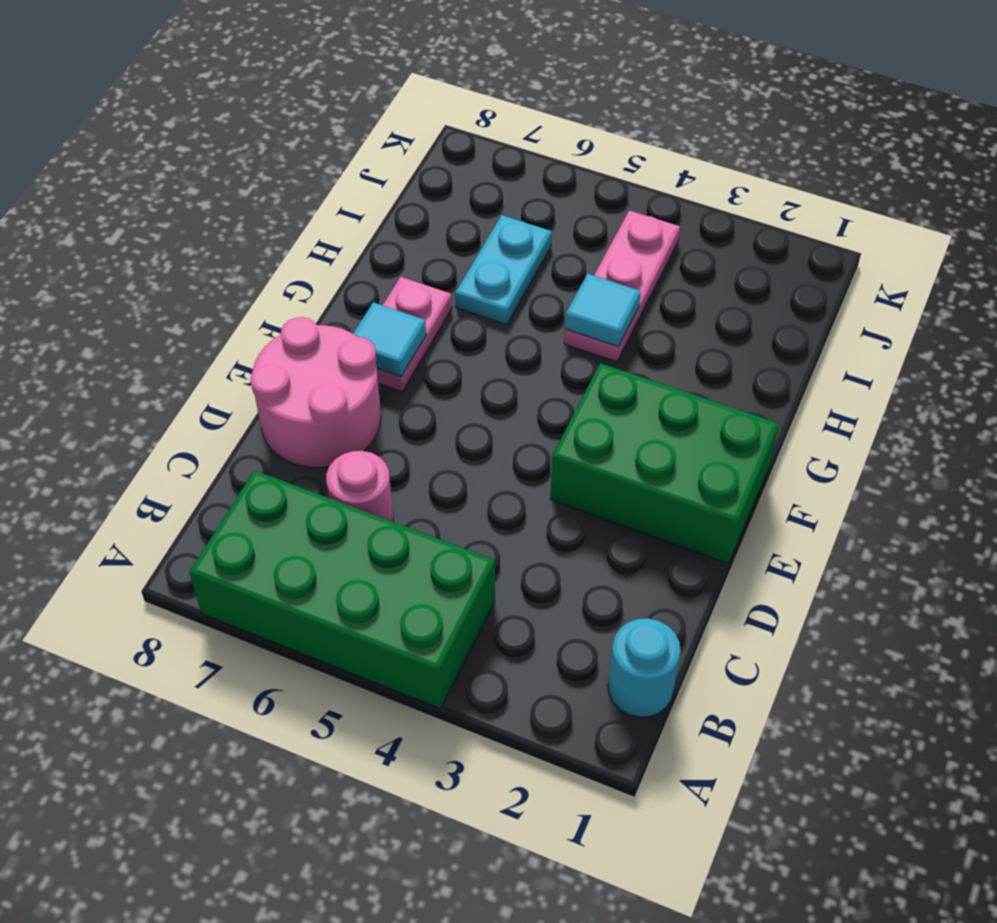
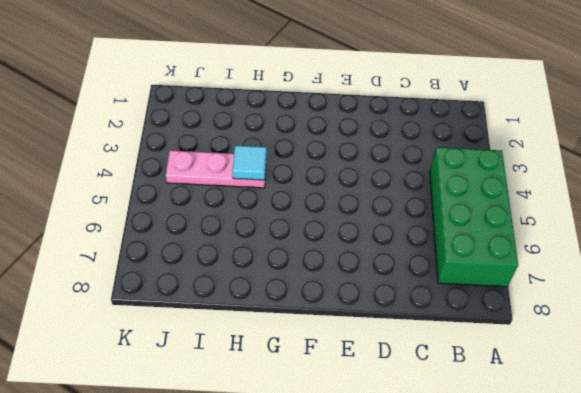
none -> cyan round brick B1 level 1
none -> pink round brick C6 level 1

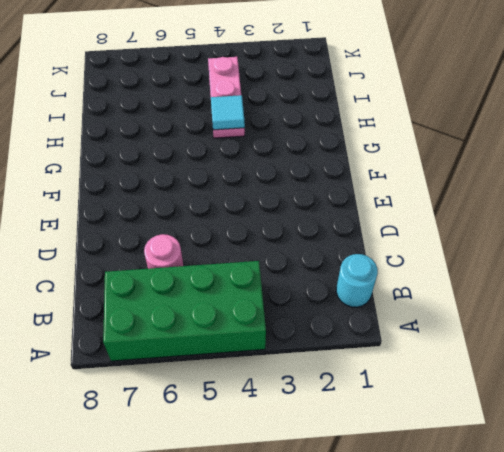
none -> pink round brick D7:E8 level 1
none -> green brick E1:F3 level 1

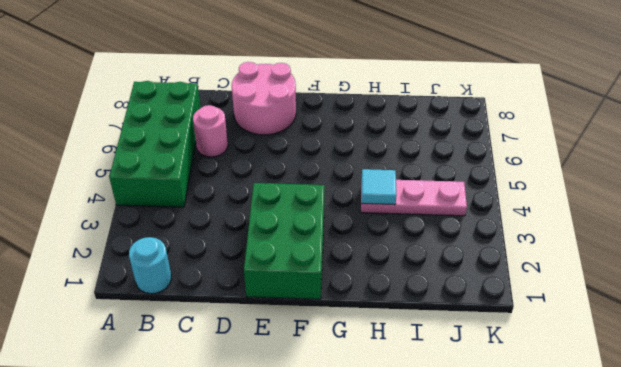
none -> pink plate F7:G7 level 1
none -> cyan plate H6:I6 level 1

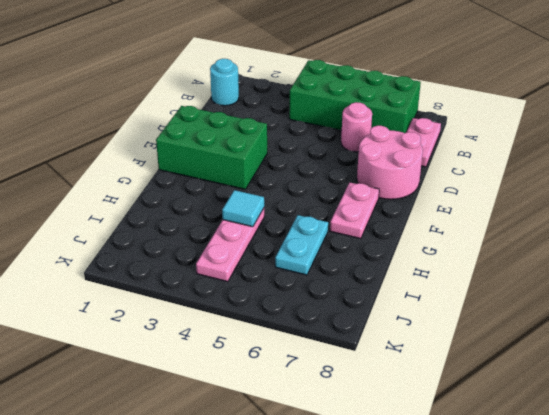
pink plate B8:C8 level 1 -> none
none -> cyan tile F7 level 2

